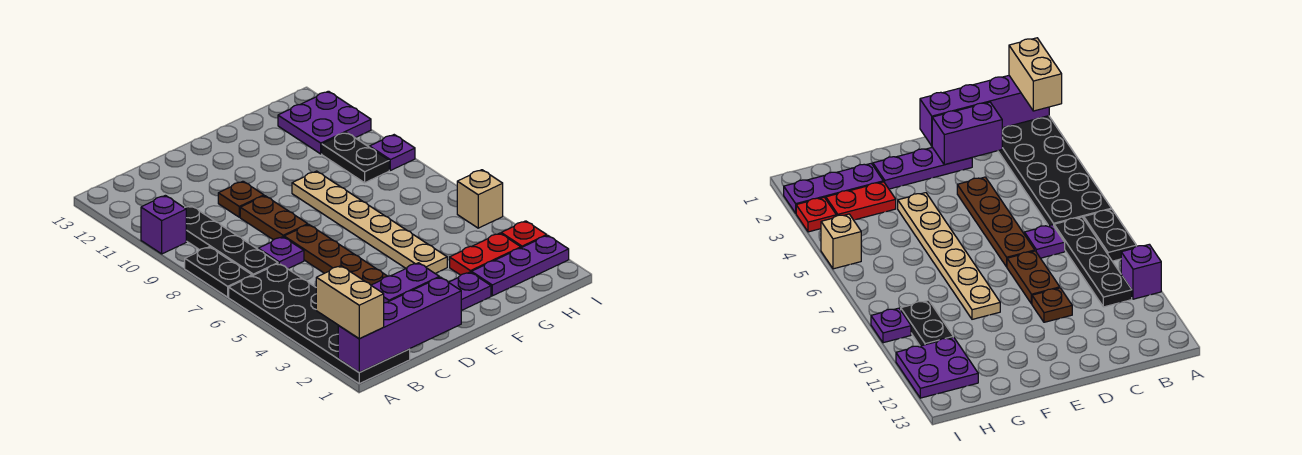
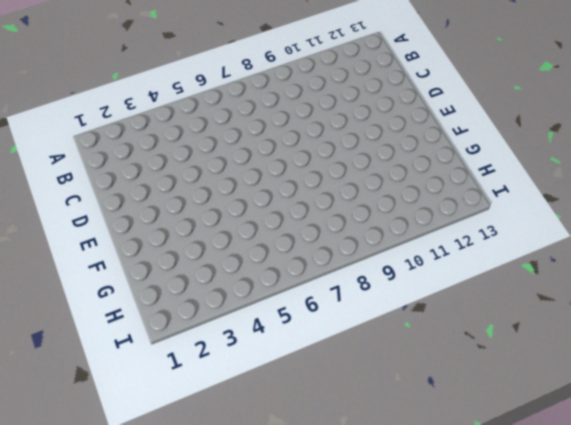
none -> black plate A1:B6 level 1
none -> black plate A7:A8 level 1
none -> purple brick A10 level 1

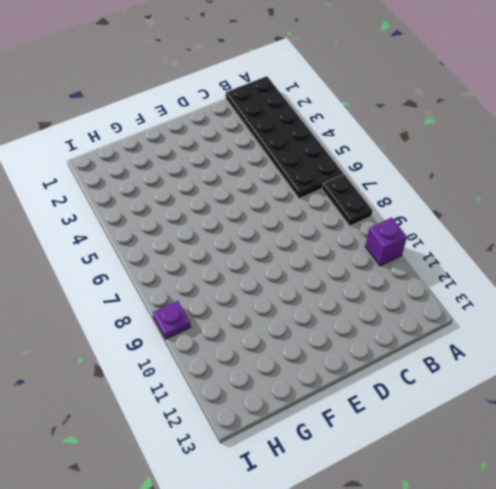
none -> black plate B7:B10 level 1
none -> purple plate C7 level 1
none -> purple plate D2:F2 level 1

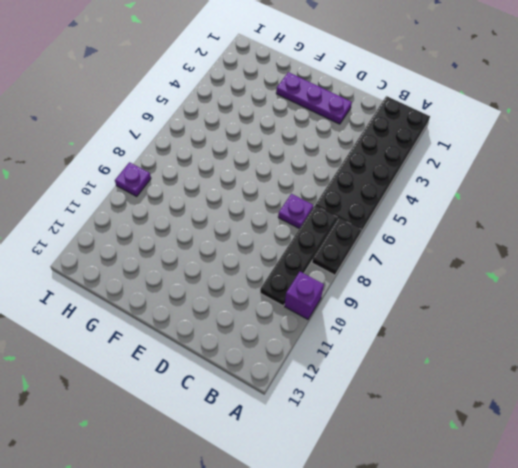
none -> brown plate D4:D7 level 1
none -> brown plate D8:D9 level 1
none -> brown plate D10 level 1

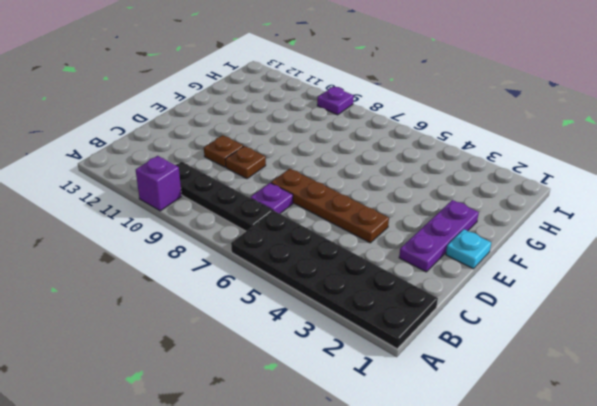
brown plate D9 level 1 -> brown plate D8:D9 level 1
cyan plate E1 level 1 -> none
none -> black plate A7:A8 level 1
none -> tan plate F4:F9 level 1
none -> purple plate G2:I2 level 1

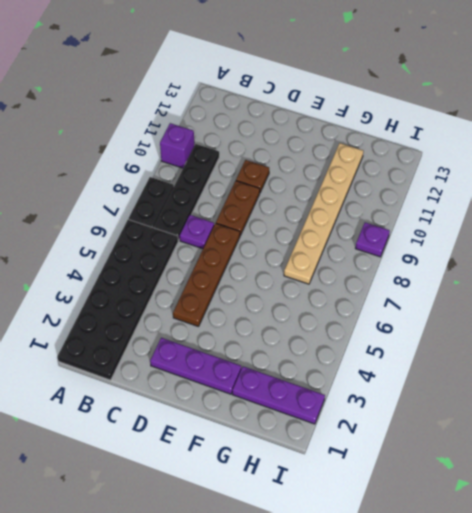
tan plate G7:G12 level 1 -> tan plate F4:F9 level 1
none -> red plate G3:H3 level 1
none -> black plate H9:H10 level 1
none -> purple plate H11:I12 level 1

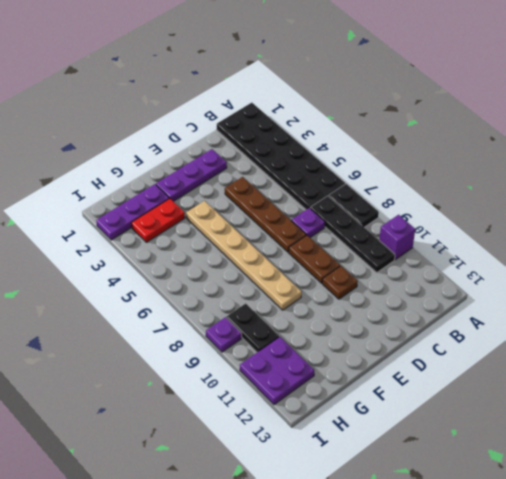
none -> red plate I3 level 1
none -> tan brick I5 level 1
none -> purple brick A1:D1 level 2

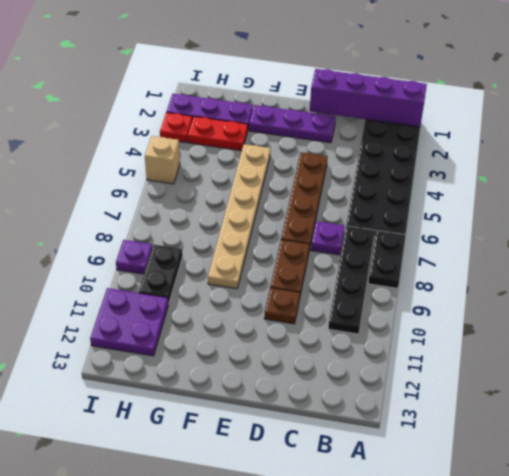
none -> purple brick A10 level 1
none -> purple brick C2:D2 level 2
none -> tan brick A1:A2 level 3

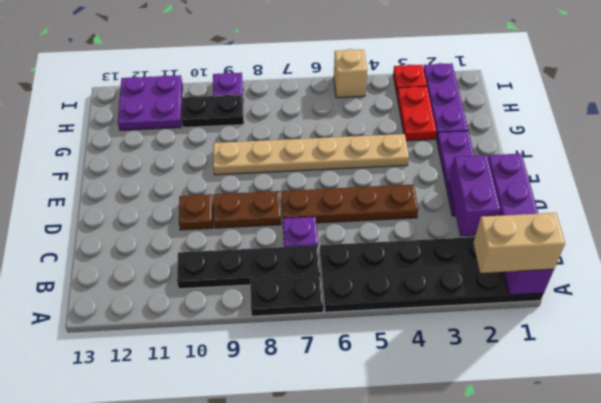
none -> purple brick A10 level 1

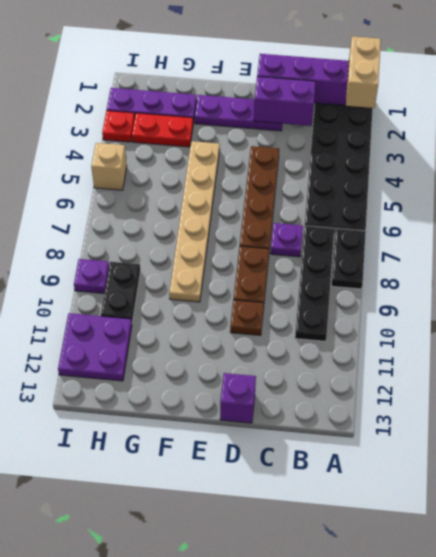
purple brick D13 level 1 -> purple brick A10 level 1

